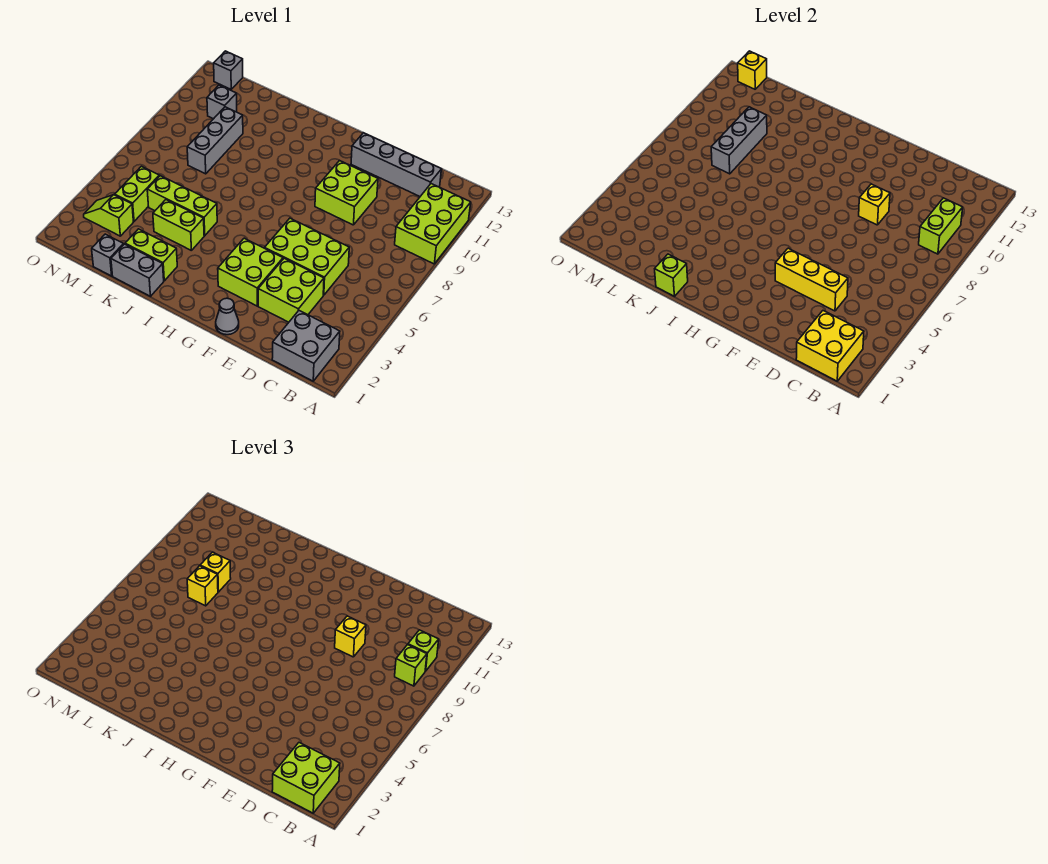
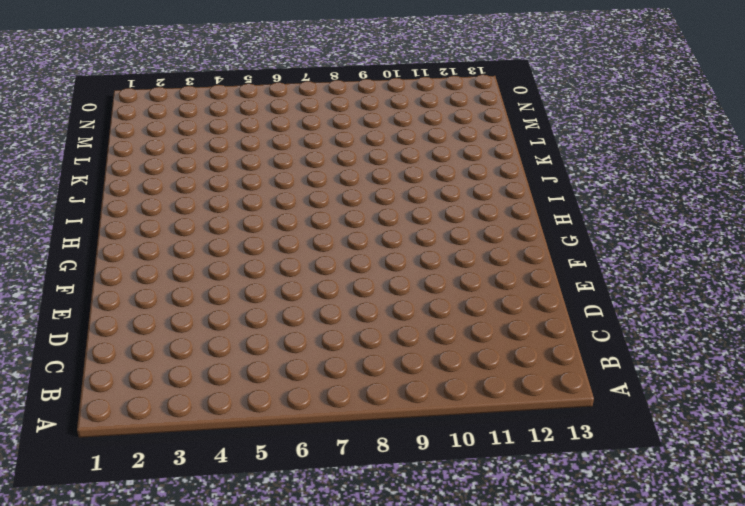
none -> lime brick A9:B11 level 1
none -> grey brick B1:C2 level 1
none -> grey brick C12:F12 level 1
none -> lime brick D3:E4 level 1

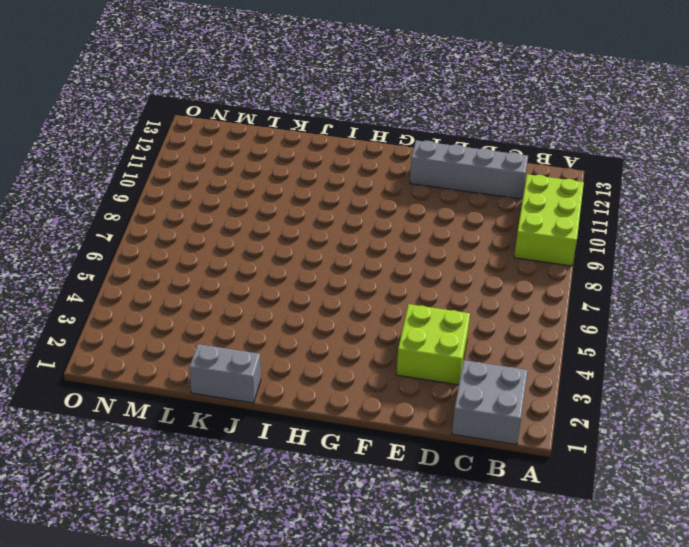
none -> lime brick D5:F6 level 1
none -> lime brick E9:F10 level 1
none -> grey cone F1 level 1
none -> lime brick F3:G4 level 1

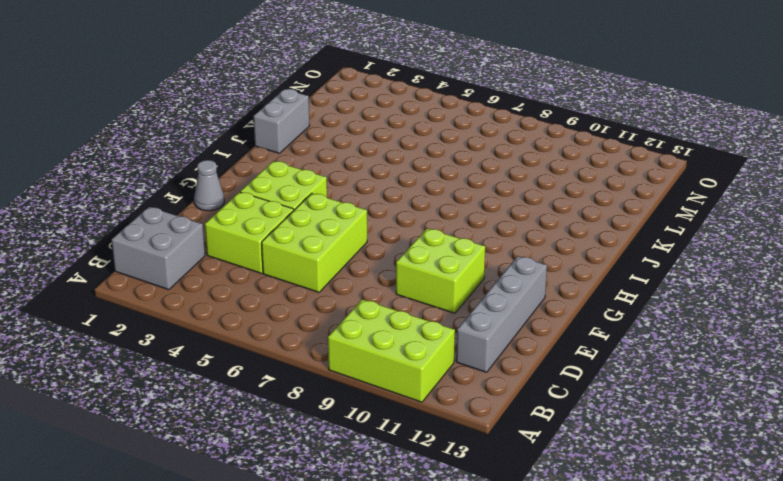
none -> lime brick J2:K2 level 1
none -> lime brick J4:K4 level 1
none -> lime brick J5:L5 level 1
none -> grey brick L1 level 1

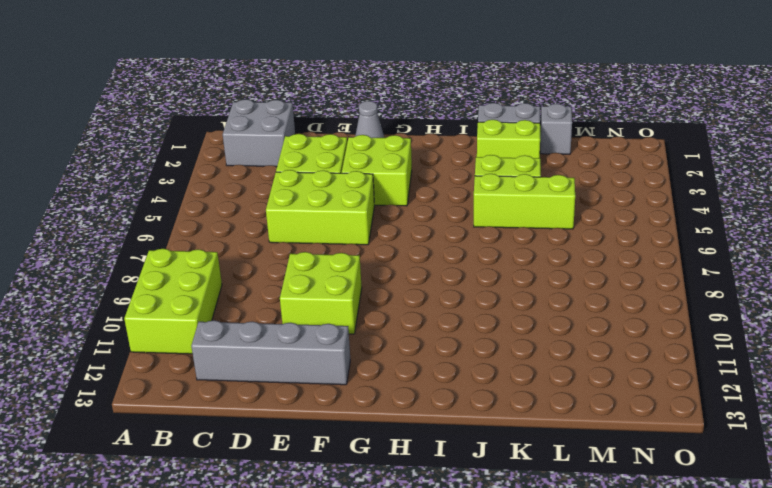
none -> grey brick L8:L10 level 1
none -> lime slope M3:N3 level 1 top M
none -> lime brick M4:M5 level 1
none -> grey brick M11 level 1

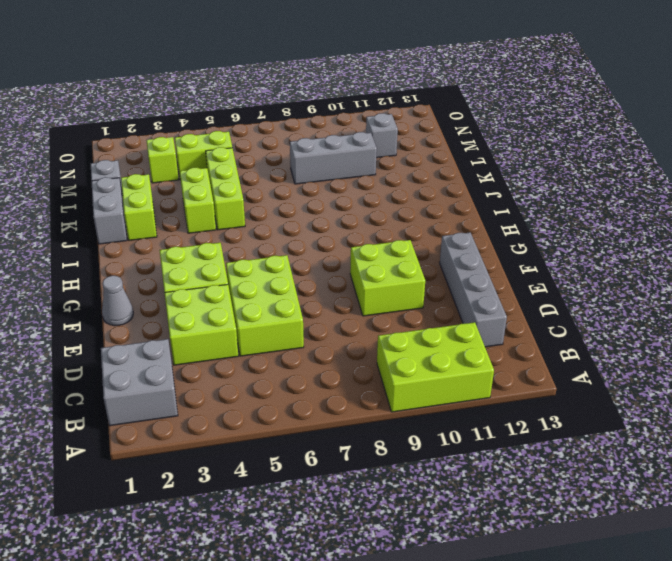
none -> grey brick N13 level 1
none -> yellow brick B1:C2 level 2
none -> lime brick B9:B10 level 2
none -> yellow brick D4:F4 level 2

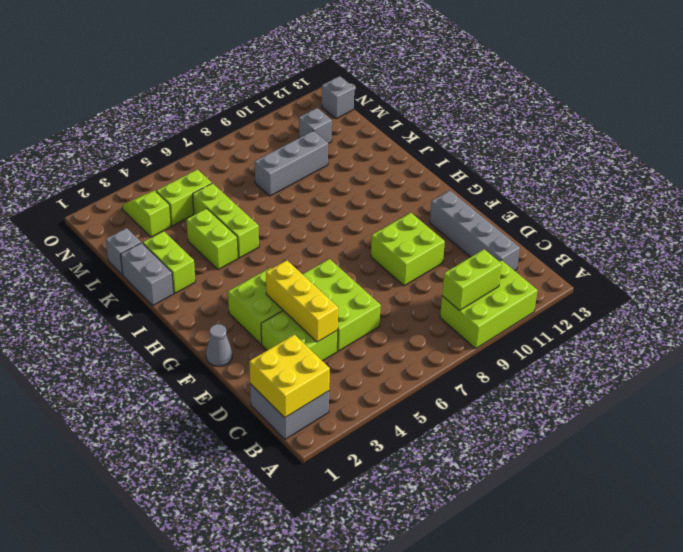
none -> yellow brick E9 level 2
none -> lime brick J1 level 2
none -> grey brick L8:L10 level 2
none -> yellow brick N13 level 2

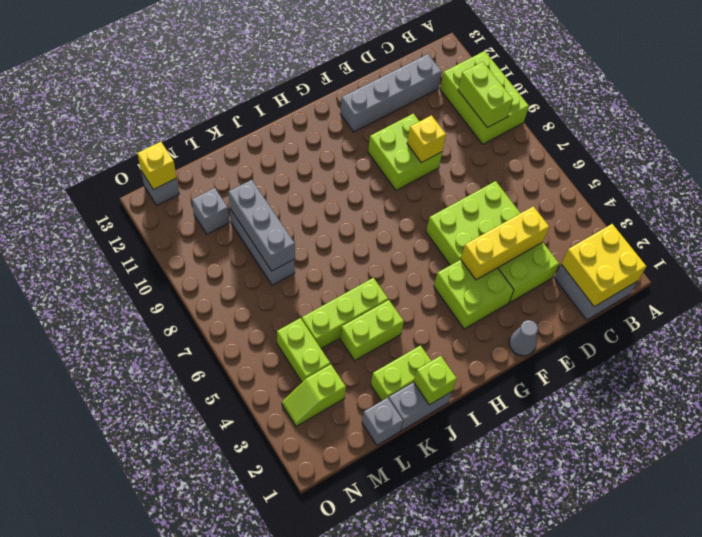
none -> lime brick B1:C2 level 3
none -> lime brick B9 level 3
none -> lime brick B10 level 3
none -> yellow brick E9 level 3

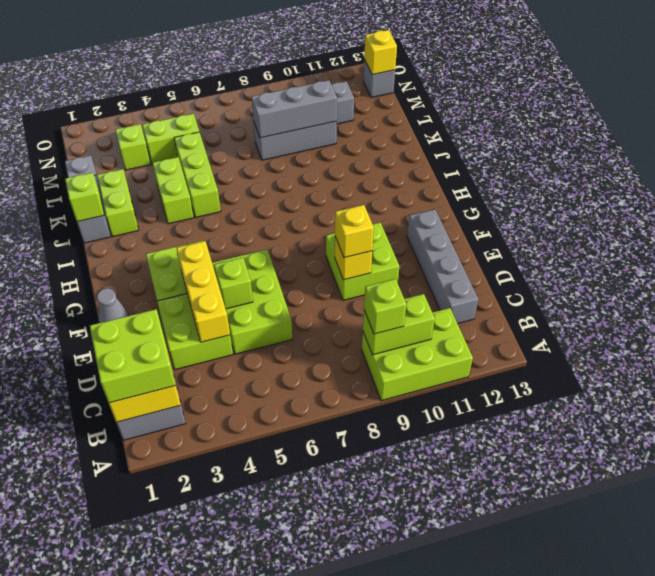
lime brick E5 level 2 -> lime brick B10 level 3
none -> yellow brick L8 level 3
none -> yellow brick L9 level 3

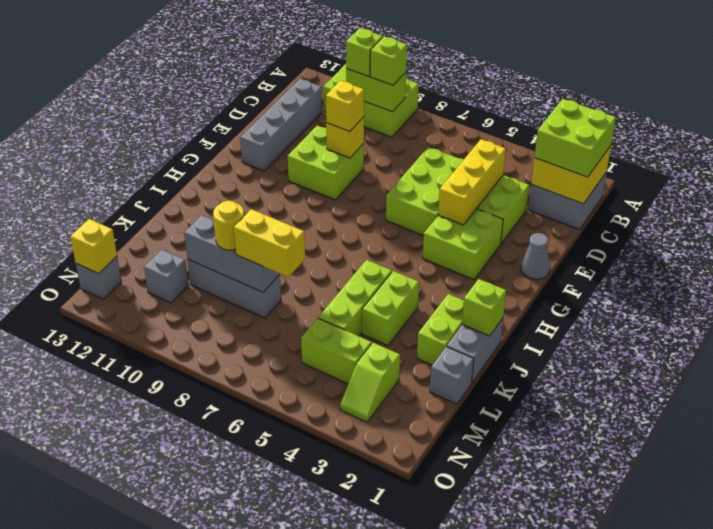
yellow brick L7:L8 level 3 -> yellow brick L8 level 3
yellow round brick L9 level 3 -> yellow brick L9 level 3

